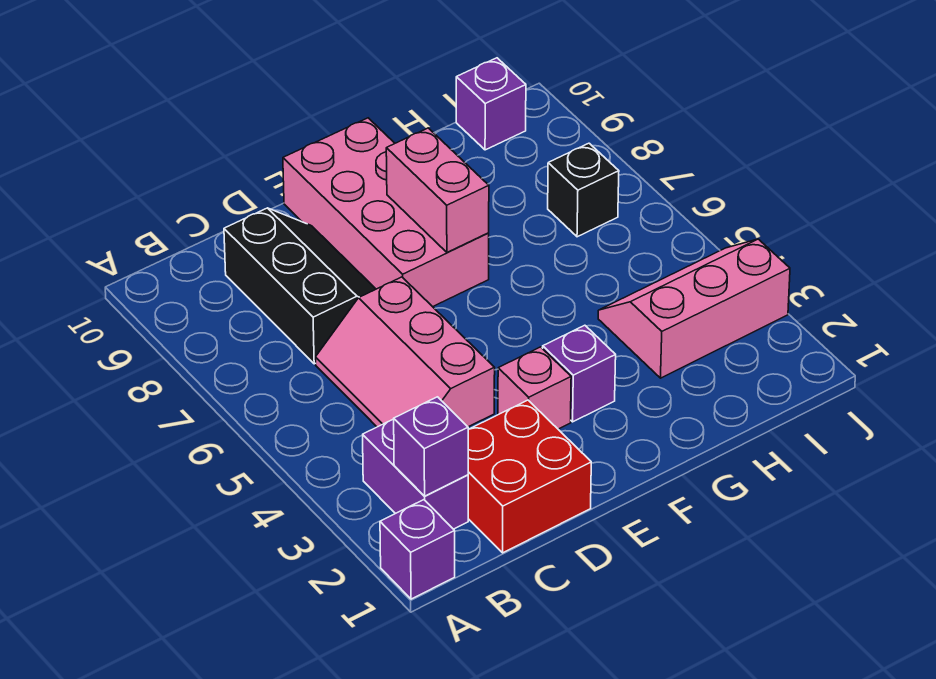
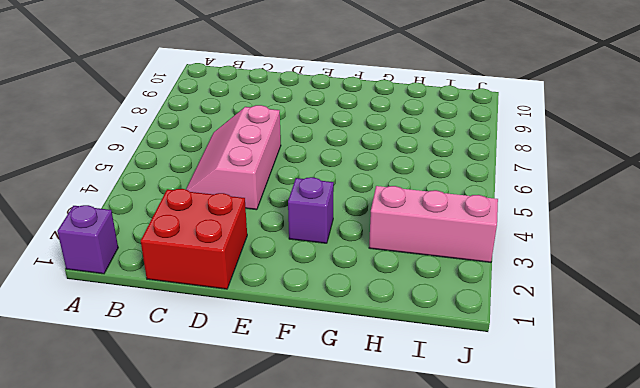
none -> purple brick B2:B3 level 1
none -> black slope C7:D9 level 1 top C
none -> pink brick E3 level 1

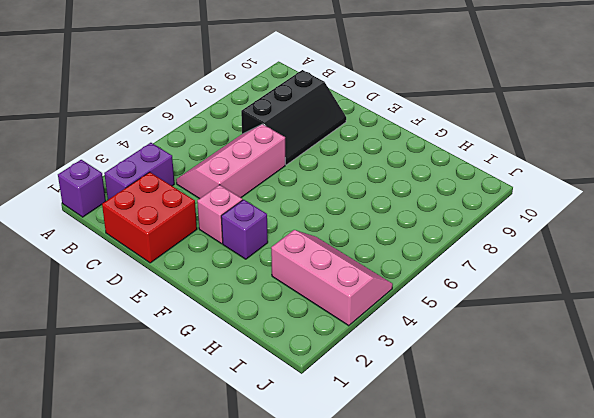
none -> pink brick E7:F10 level 1
none -> black brick I7 level 1
none -> purple brick I10 level 1

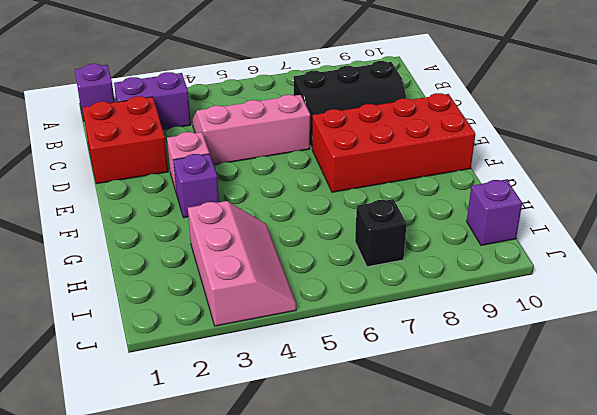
red brick E7:F10 level 1 -> pink brick E7:F10 level 1
none -> purple brick B2 level 2
none -> pink brick F7:F8 level 2

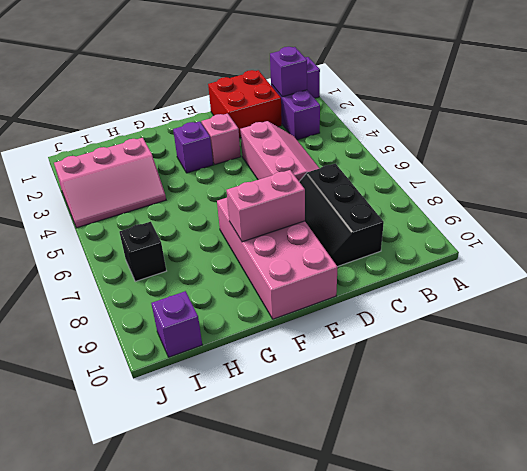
pink brick E8:F8 level 2 -> pink brick F7:F8 level 2

